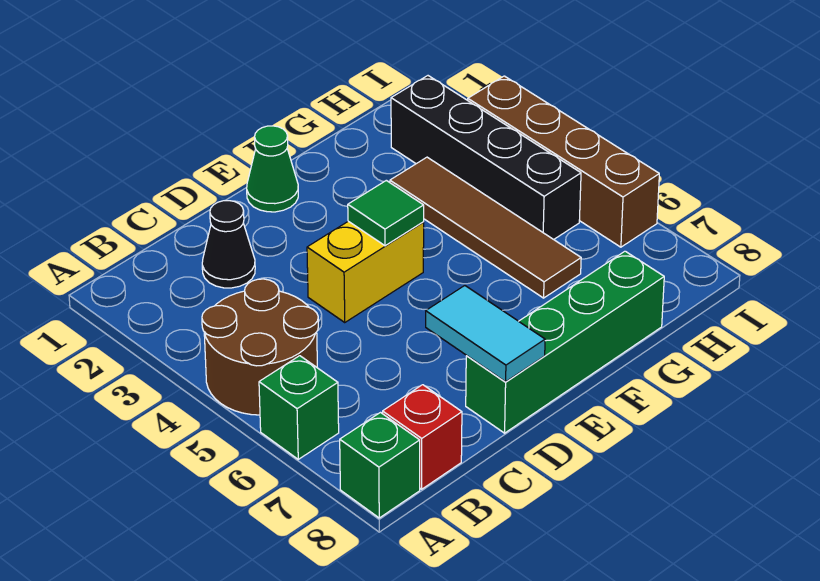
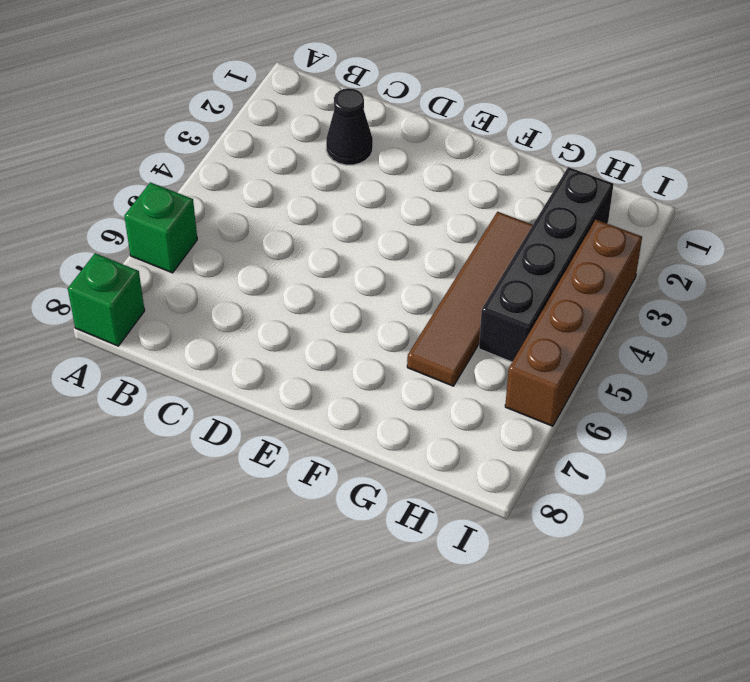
none -> brown round brick A4:B5 level 1
none -> red brick B8 level 1
none -> yellow brick D4:E4 level 1

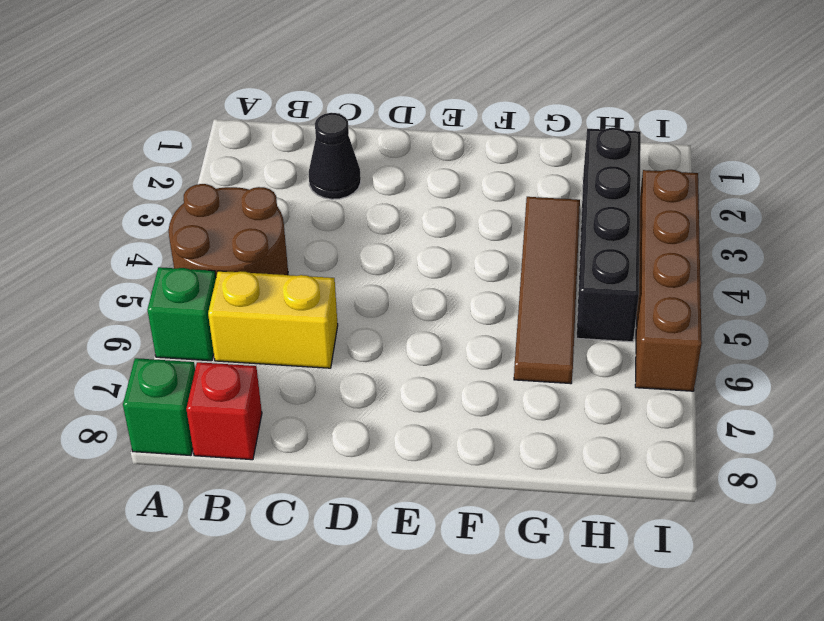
yellow brick B6:C6 level 1 -> yellow brick D4:E4 level 1
none -> green brick D8:G8 level 1
none -> green cone E1 level 1
none -> cyan tile D7:D8 level 2

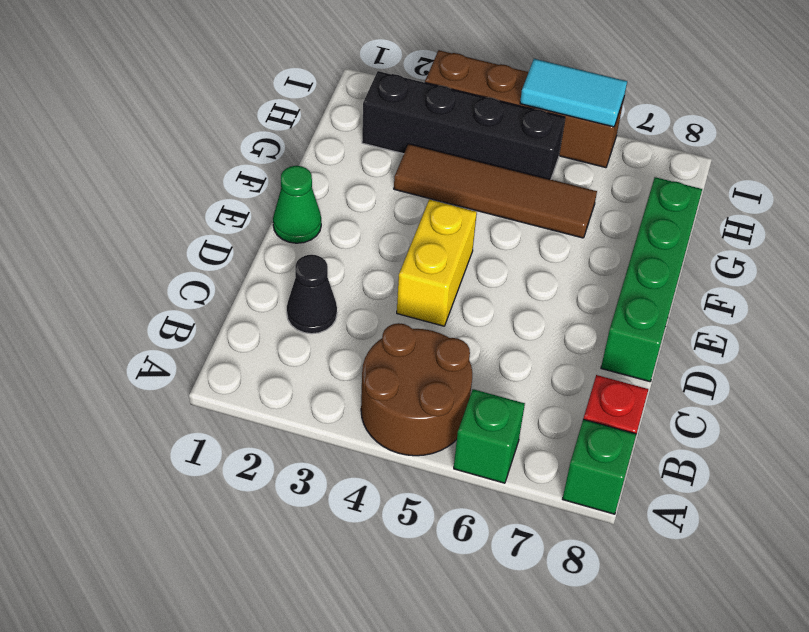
cyan tile I5:I6 level 2 -> cyan tile D7:D8 level 2
none -> green tile E4 level 2

